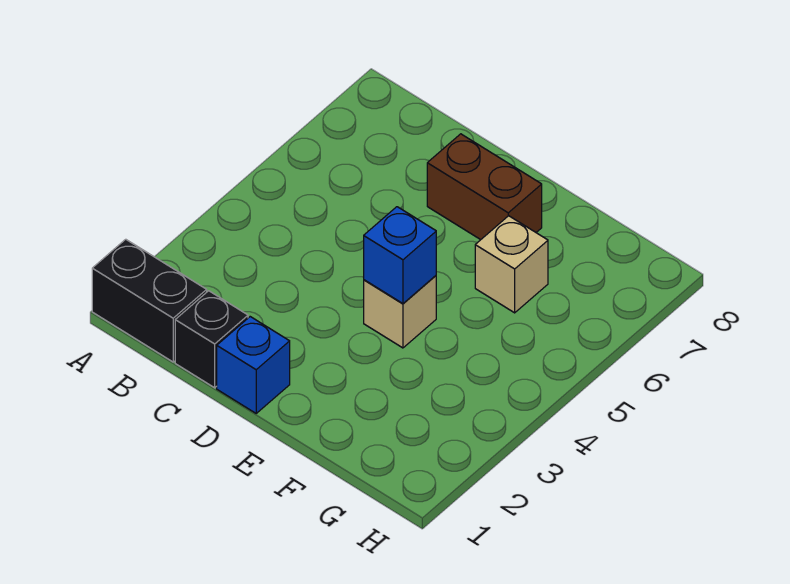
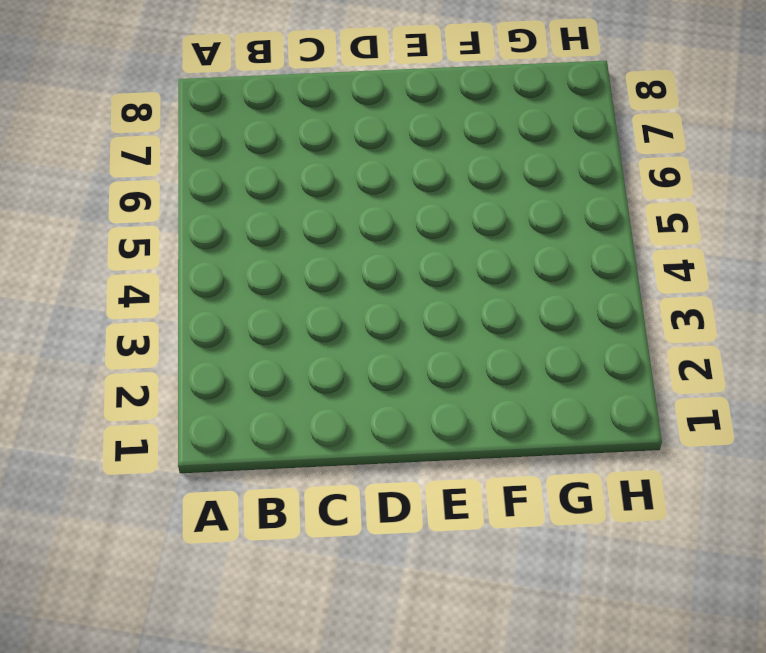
none -> black brick A1:B1 level 1
none -> black brick C1 level 1

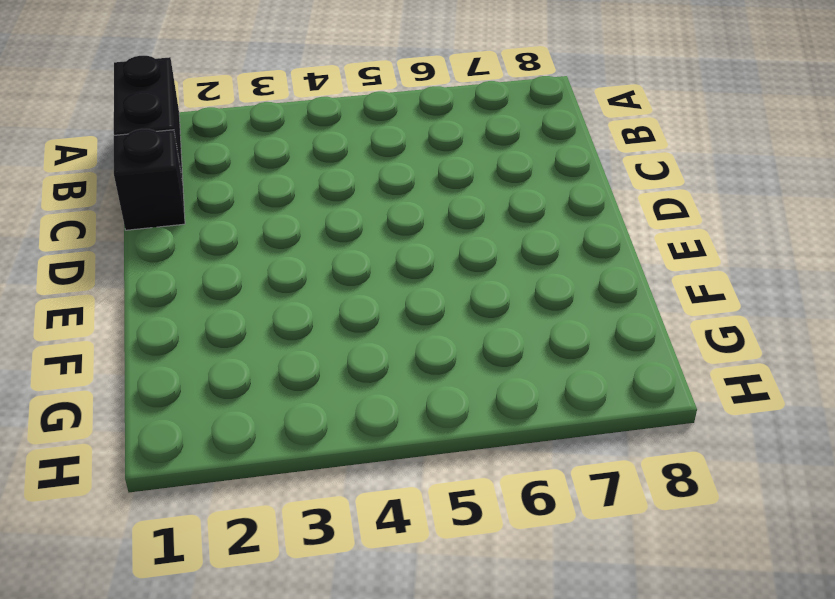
none -> blue brick D1 level 1
none -> brown brick D7:E7 level 1

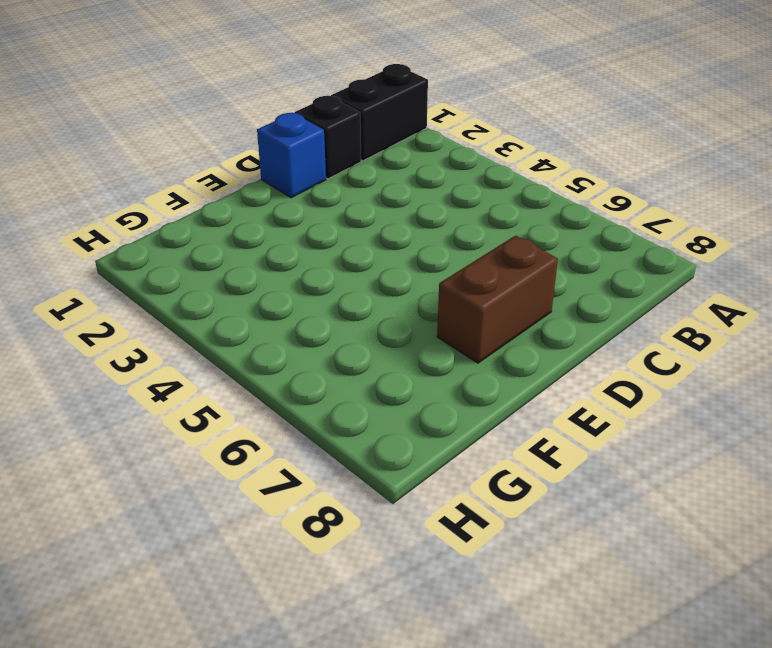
none -> tan brick E4 level 1
none -> tan brick F6 level 1

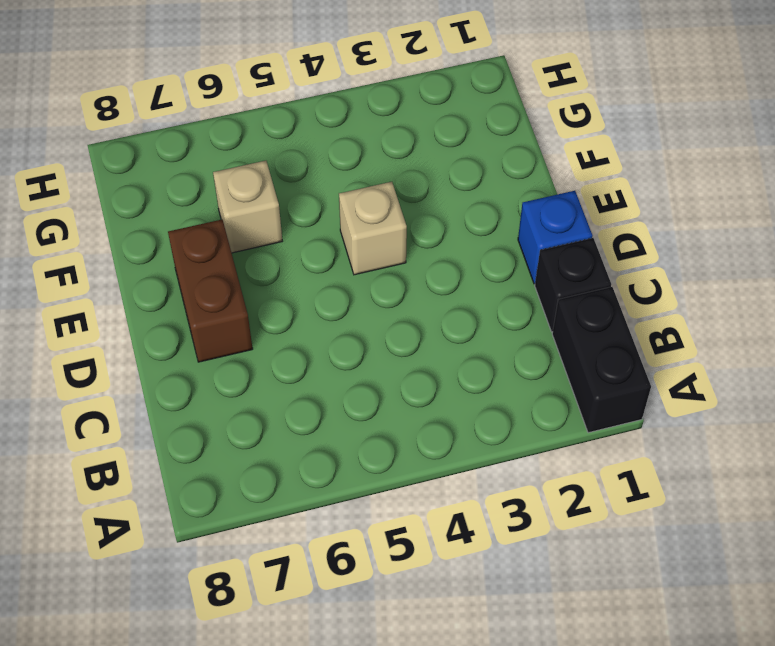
none -> blue brick E4 level 2

